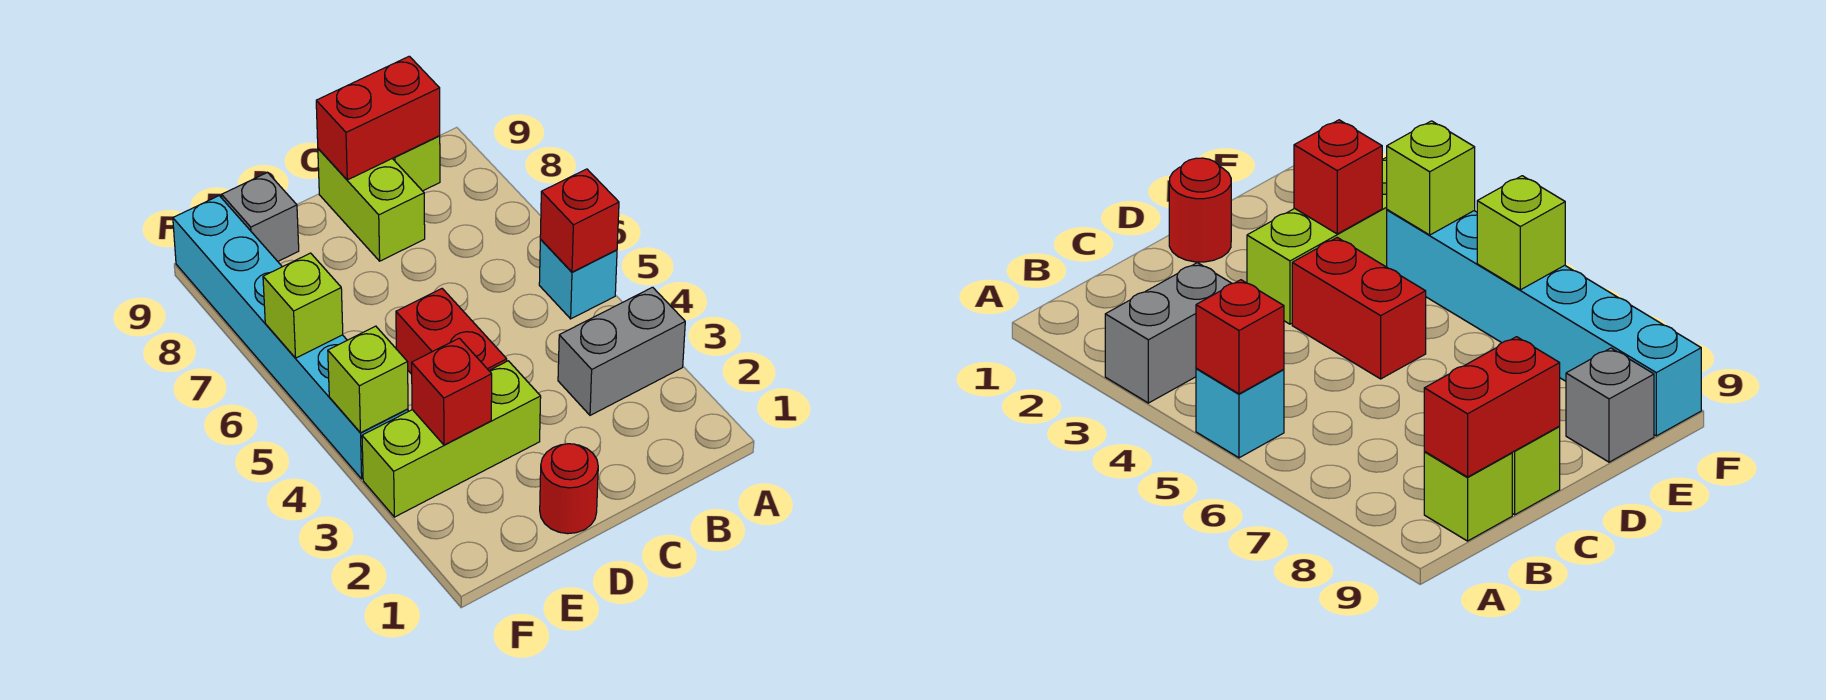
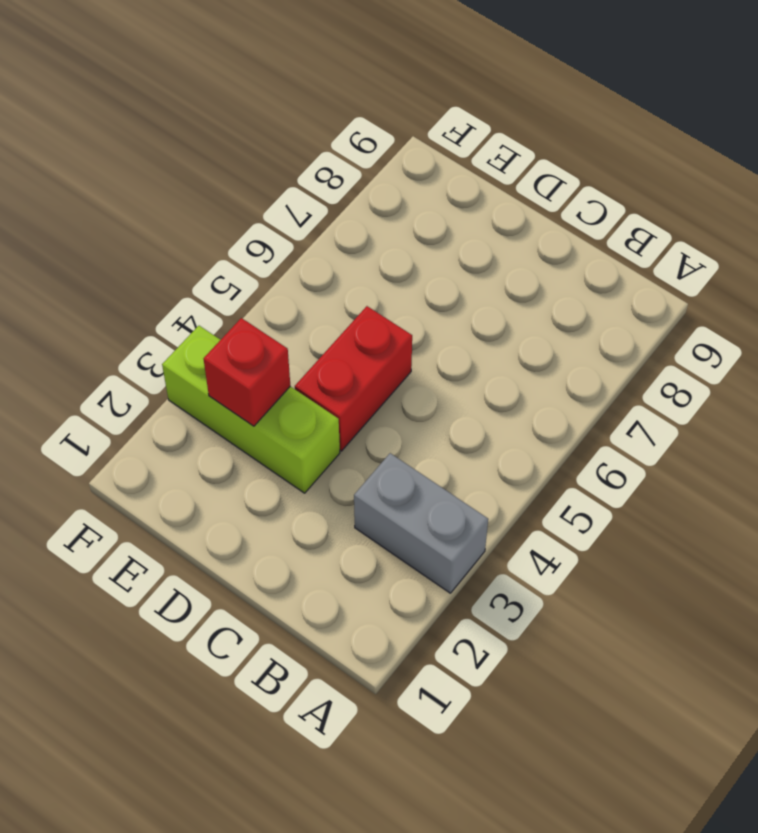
none -> cyan brick A5 level 1
none -> lime brick B9 level 1
none -> lime brick C8:C9 level 1

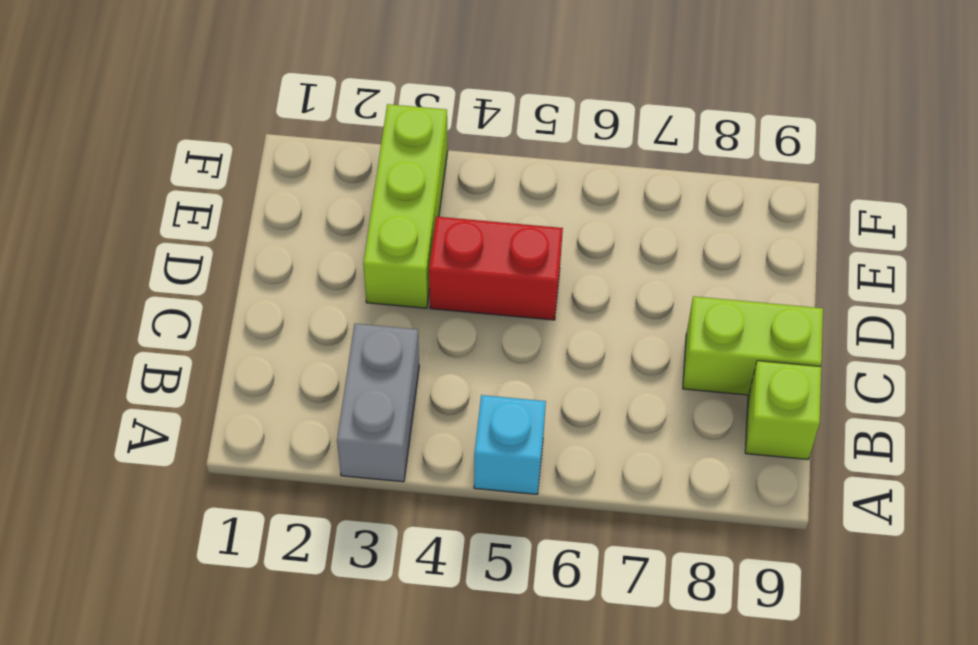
none -> red round brick D1 level 1
none -> grey brick E9 level 1
none -> cyan brick F4:F9 level 1

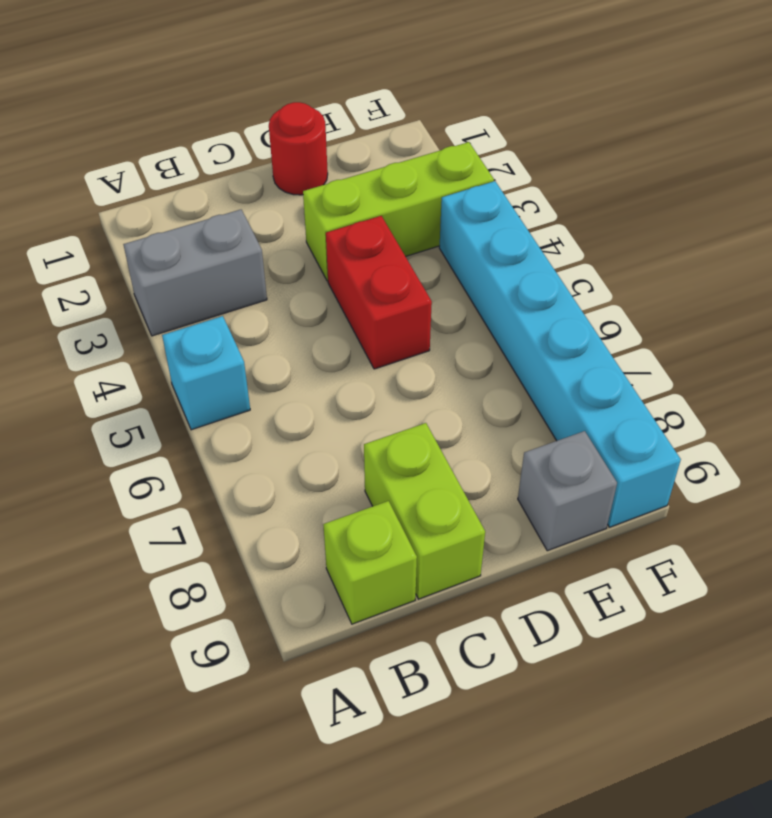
none -> red brick A5 level 2
none -> red brick B9:C9 level 2
none -> red brick E3 level 2

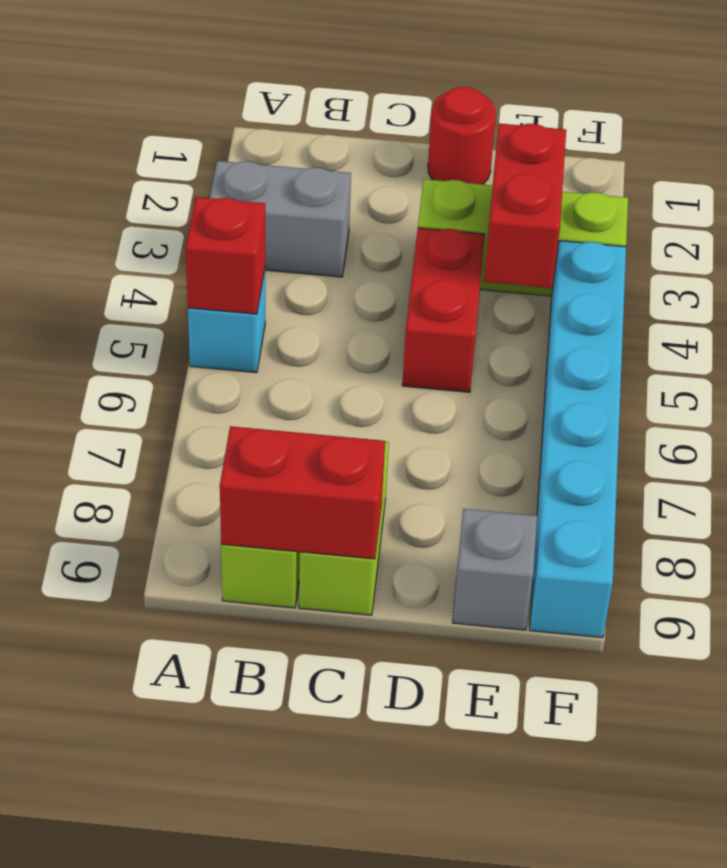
red brick E3:E4 level 2 -> red brick E3 level 2
none -> lime brick F4 level 2
none -> lime brick F6 level 2

